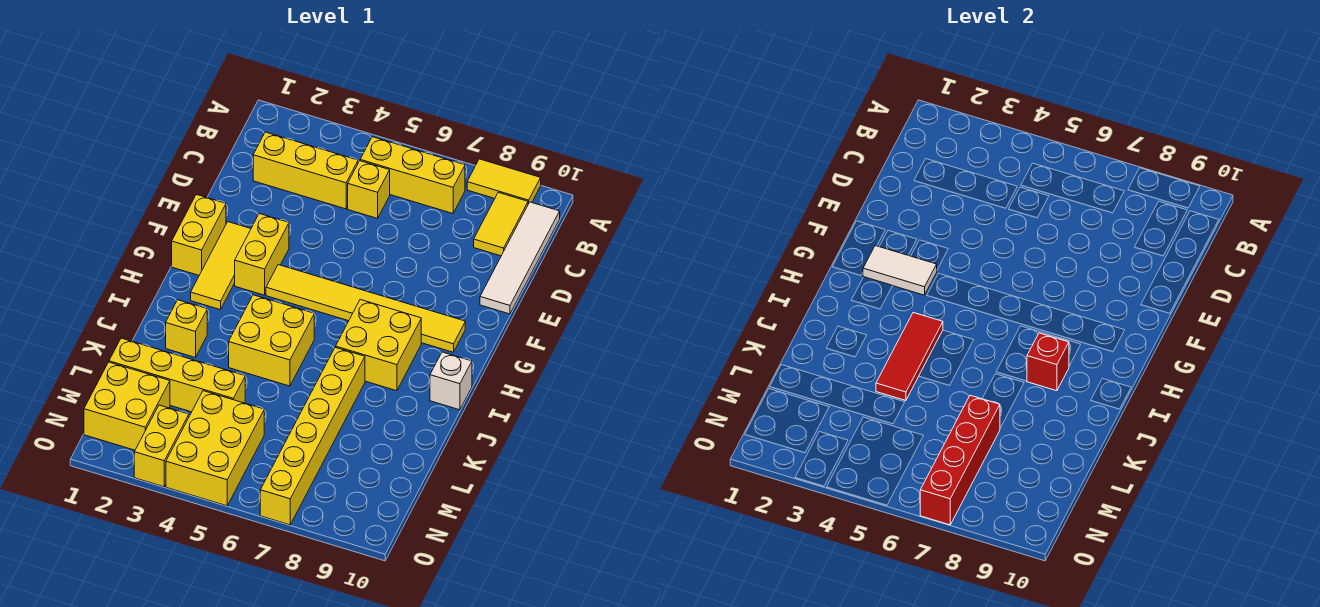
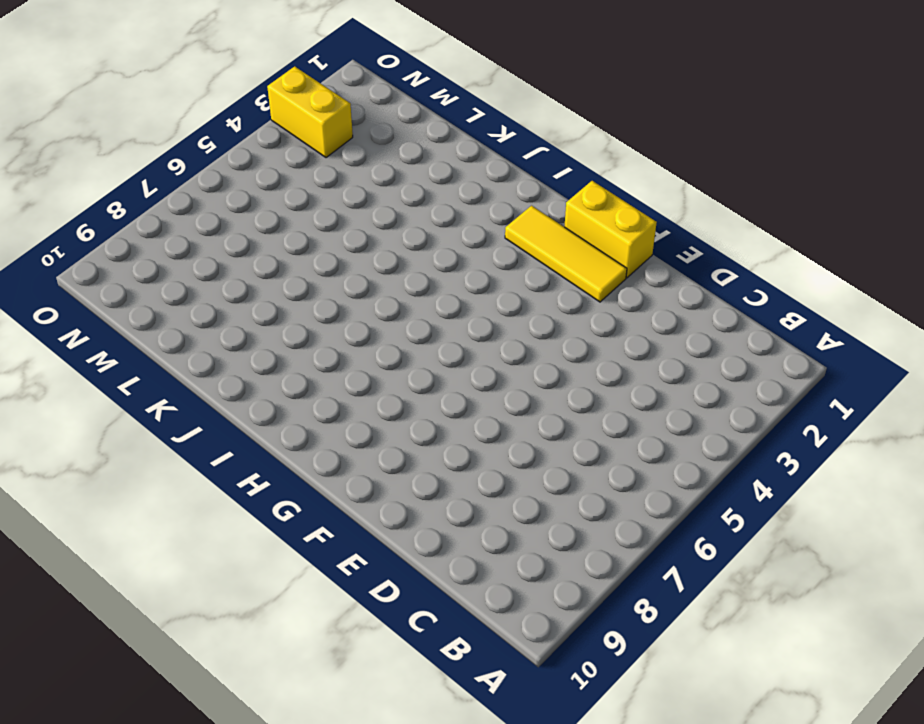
none -> yellow tile A8:A9 level 1
none -> yellow brick B5:B7 level 1
none -> yellow tile B9:C9 level 1

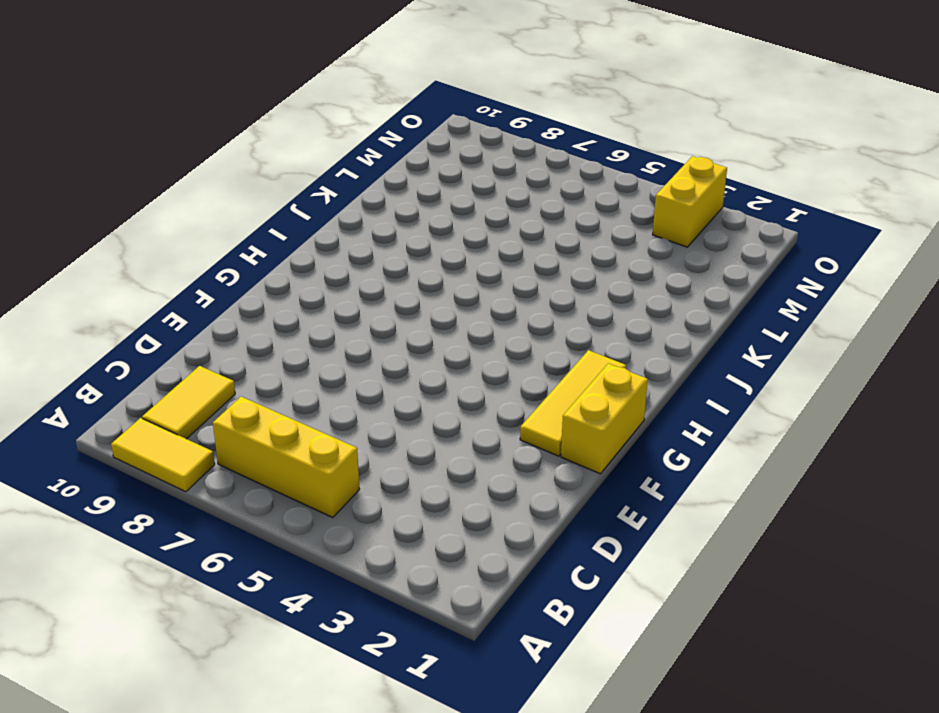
none -> white tile B10:E10 level 1
none -> yellow brick C2:C4 level 1
none -> yellow brick C5 level 1

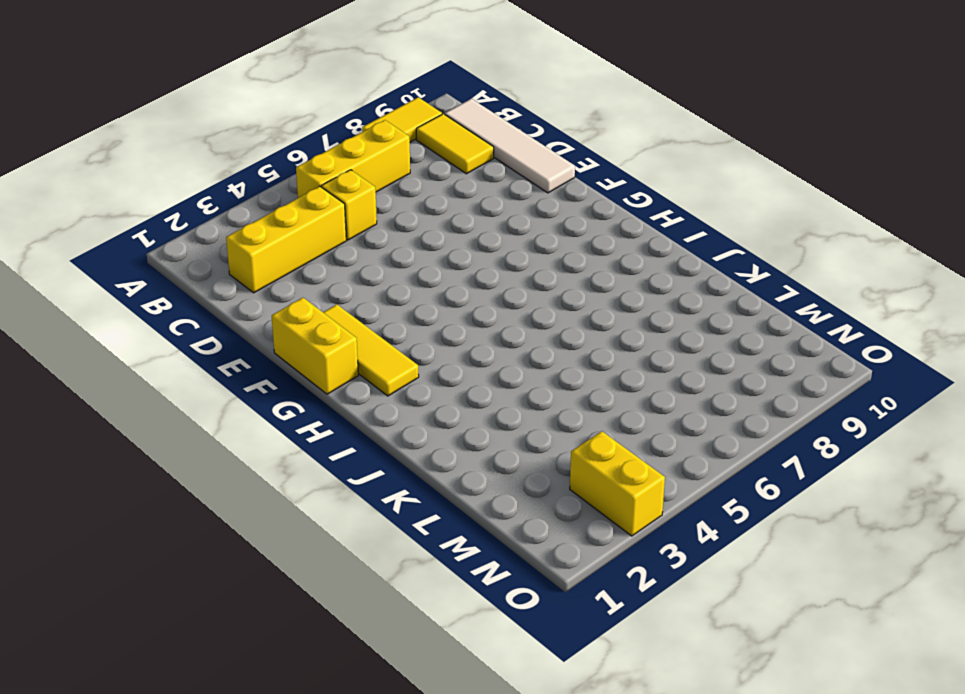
none -> yellow brick F3:G3 level 1
none -> yellow tile G4:G9 level 1
none -> yellow brick H7:I8 level 1

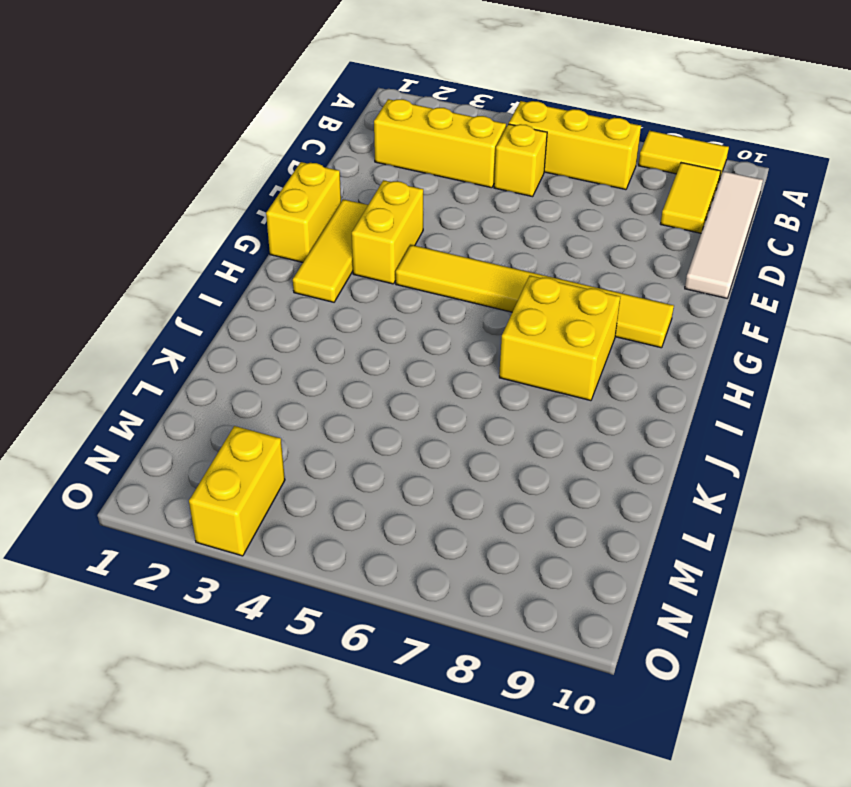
none -> yellow brick I4:J5 level 1
none -> white brick I10 level 1
none -> yellow brick J2 level 1

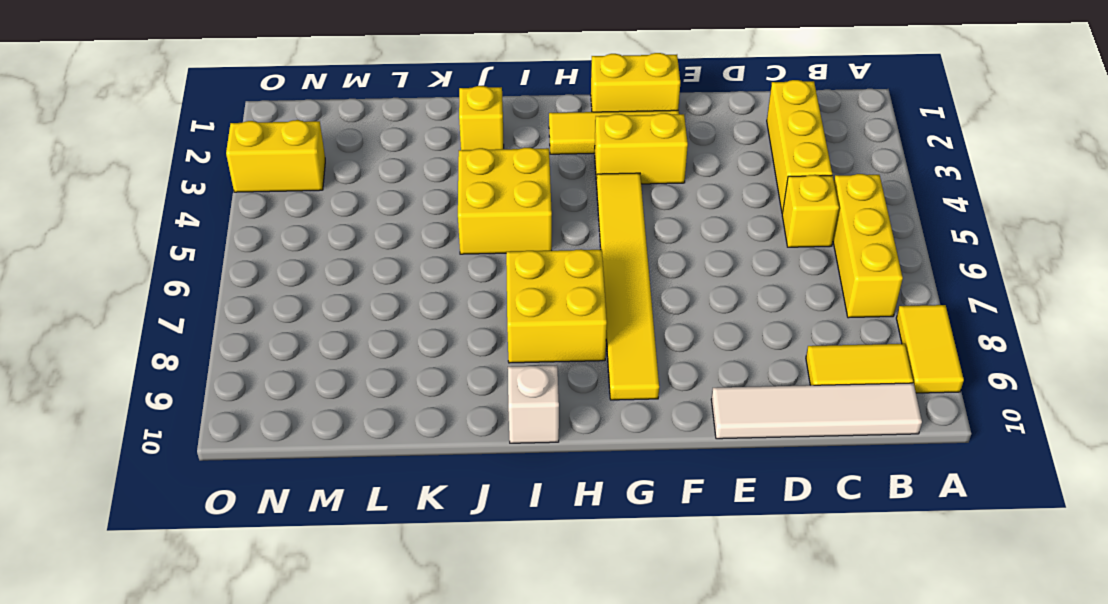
none -> yellow brick J7:O7 level 1
none -> yellow brick L1:L4 level 1
none -> yellow brick M1:N2 level 1

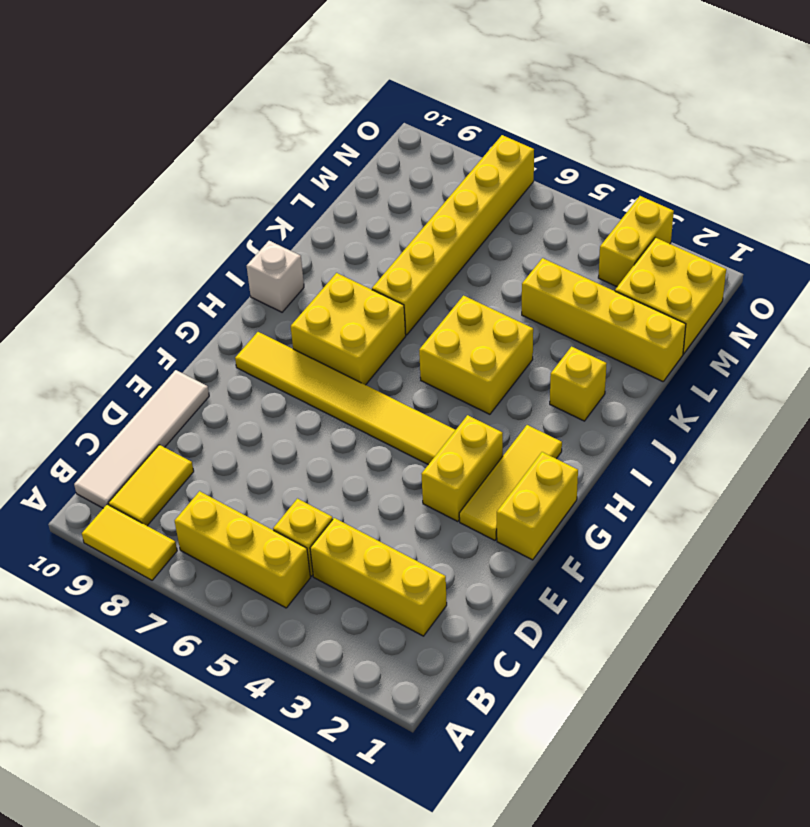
none -> yellow brick M4:O5 level 1
none -> white tile G2:G3 level 2
none -> red tile I4:K4 level 2

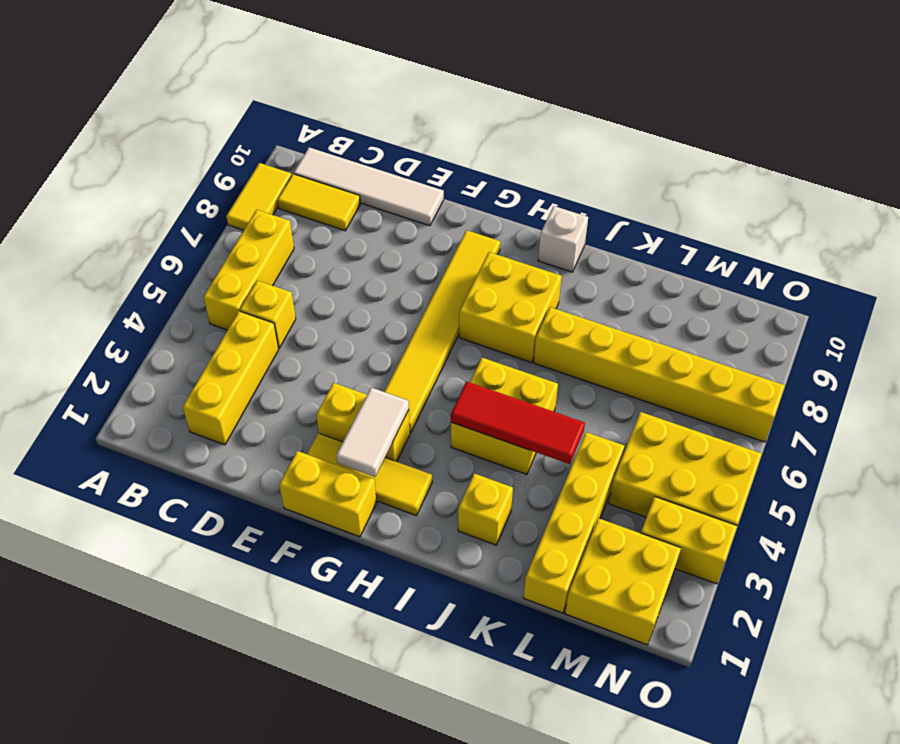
none -> red brick I8 level 2
none -> red brick L7:O7 level 2

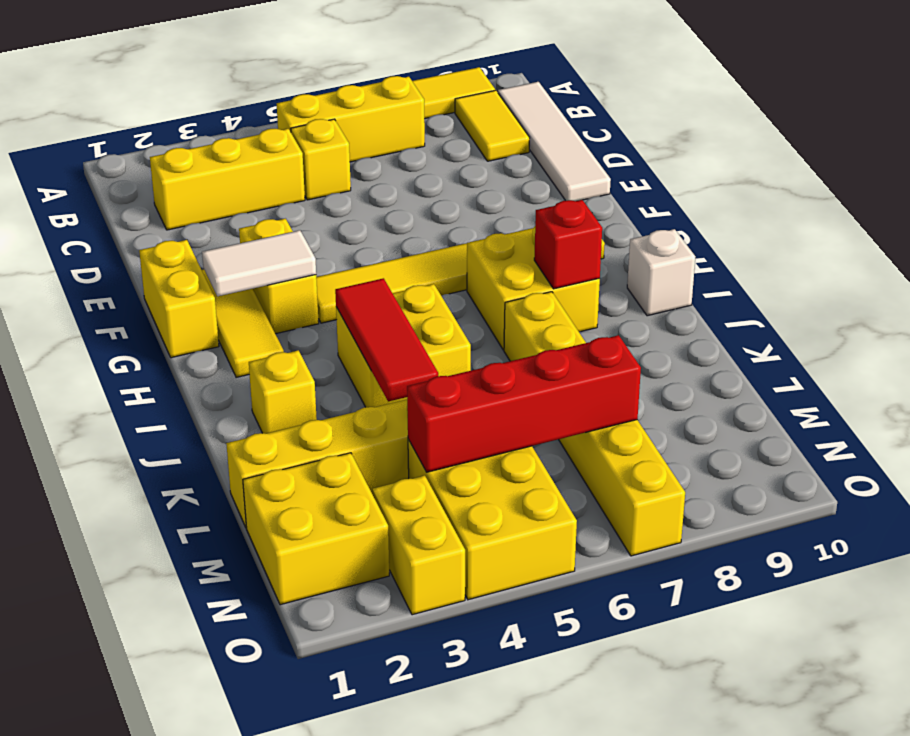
red brick M4:M7 level 2 -> red brick L7:O7 level 2

